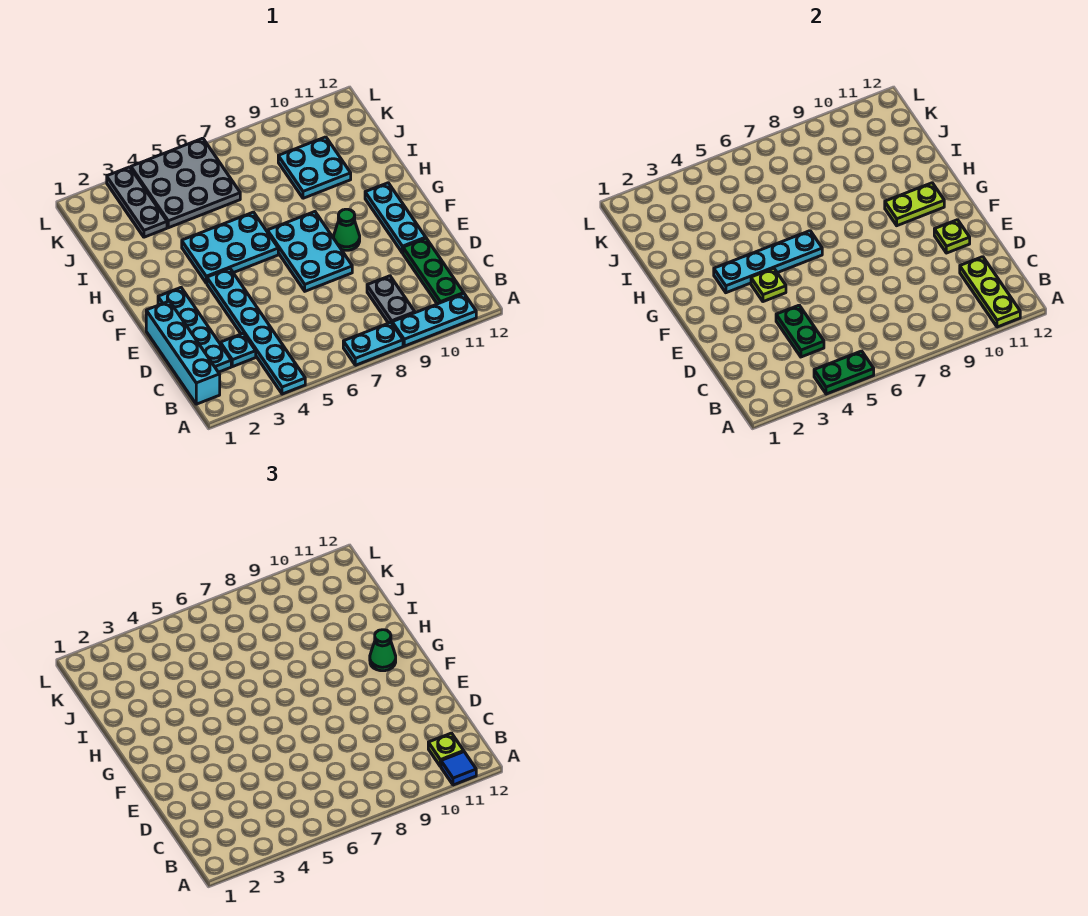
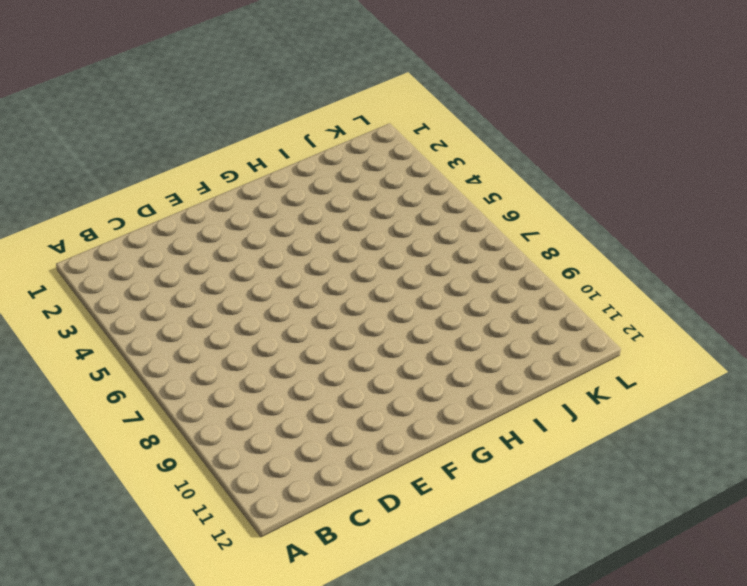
none -> cyan plate A4:F4 level 1
none -> cyan plate A7:A8 level 1
none -> cyan plate A9:A11 level 1

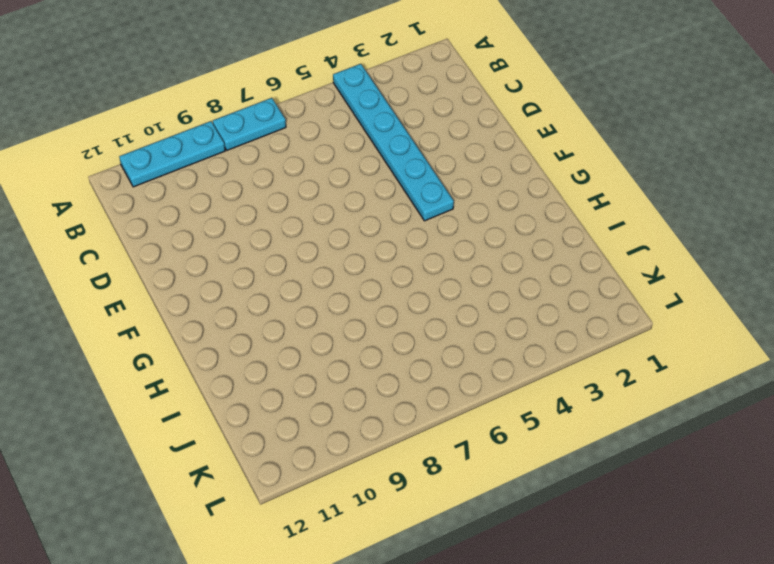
none -> cyan brick B1:E1 level 1
none -> grey plate B9:C9 level 1
none -> green plate B11:D11 level 1

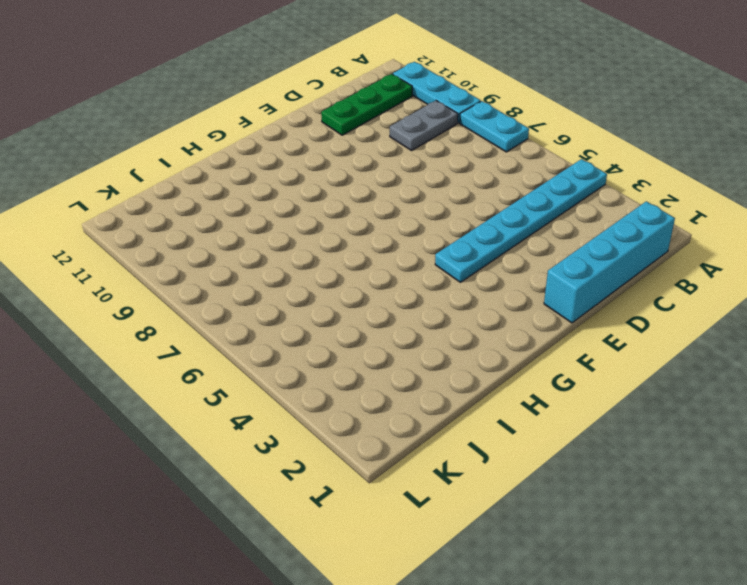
none -> cyan plate C2:F2 level 1
none -> cyan plate C3 level 1
none -> cyan plate E7:G8 level 1

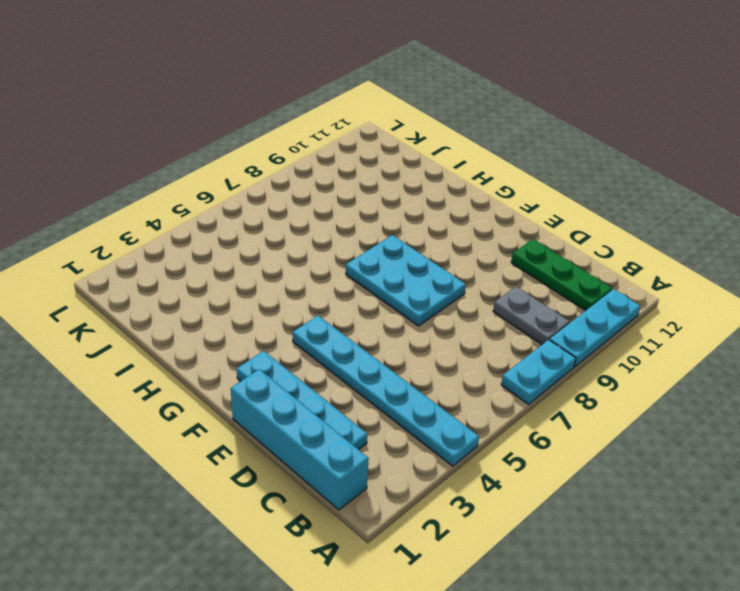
none -> cyan plate C3 level 1
none -> cyan plate E11:G11 level 1
none -> green cone F9 level 1

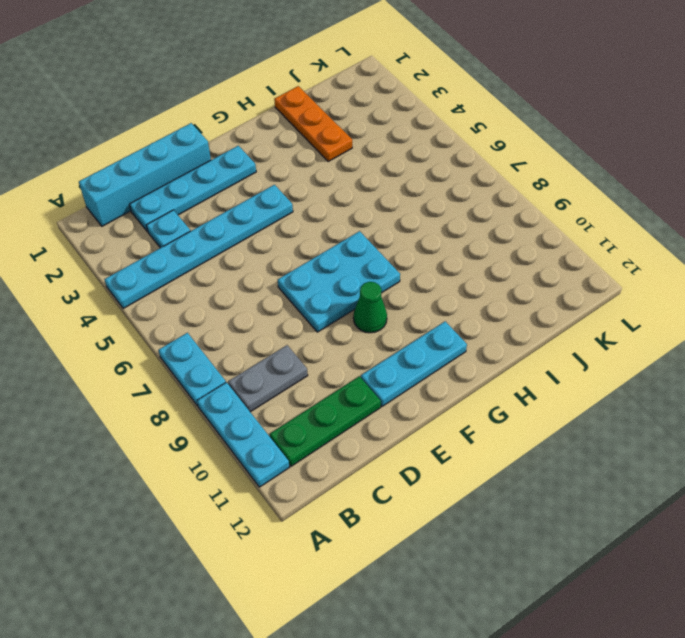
orange plate I1:I3 level 1 -> none
none -> cyan plate G4:H6 level 1
none -> cyan plate I9:J10 level 1
none -> grey plate J3:L3 level 1

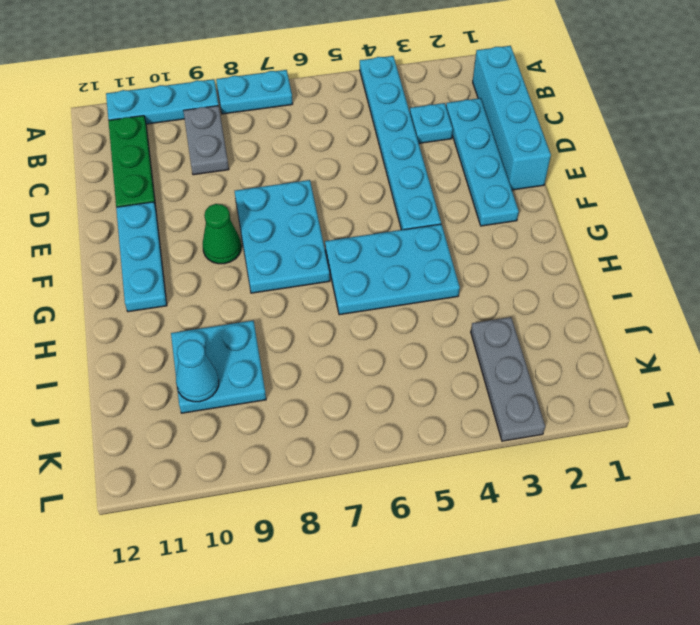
cyan cone J10 level 2 -> none
none -> grey plate J4:L6 level 1
none -> green plate A4:A5 level 2
none -> lime plate A11:C11 level 2

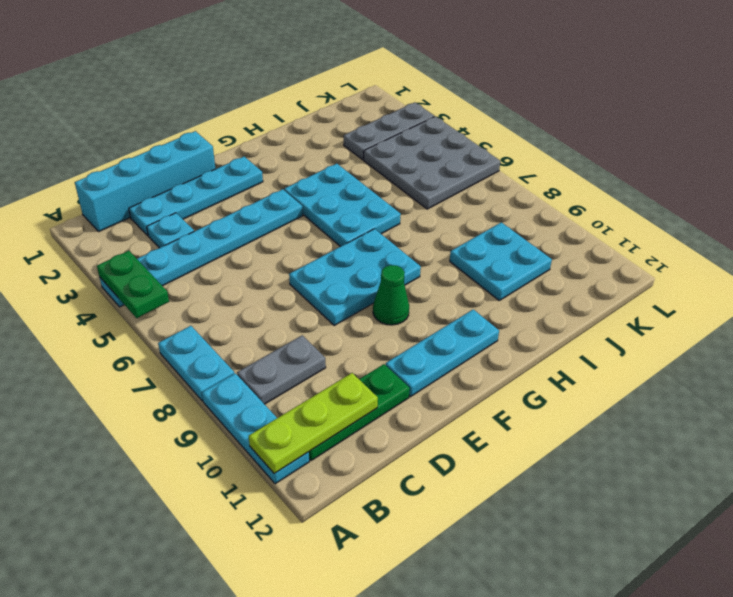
none -> green plate C4:D4 level 2
none -> lime plate E11 level 2
none -> lime plate F4 level 2

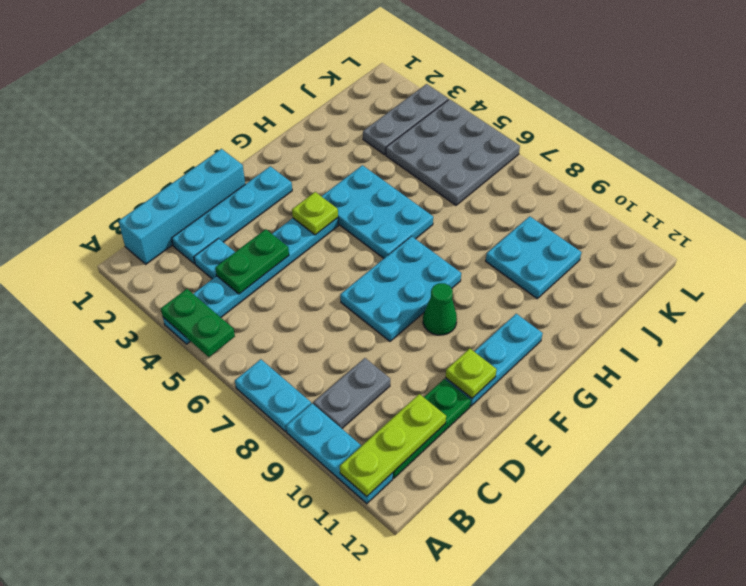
none -> cyan plate G3:G6 level 2
none -> lime plate G10:G11 level 2
none -> blue tile A11 level 3

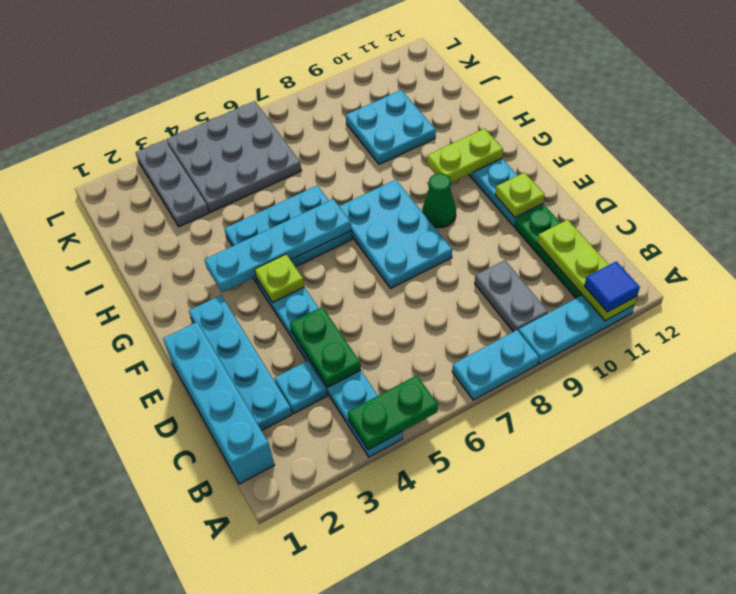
none -> lime plate B11 level 3
none -> green cone G11 level 3

